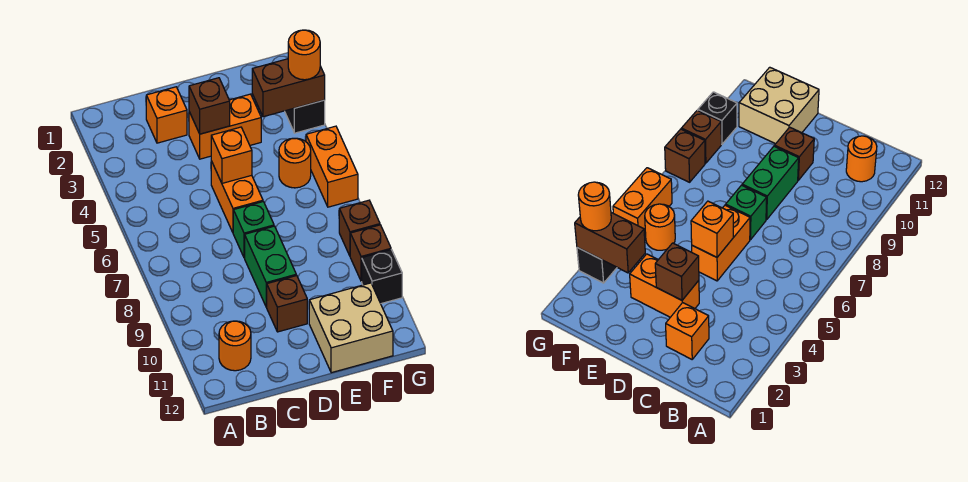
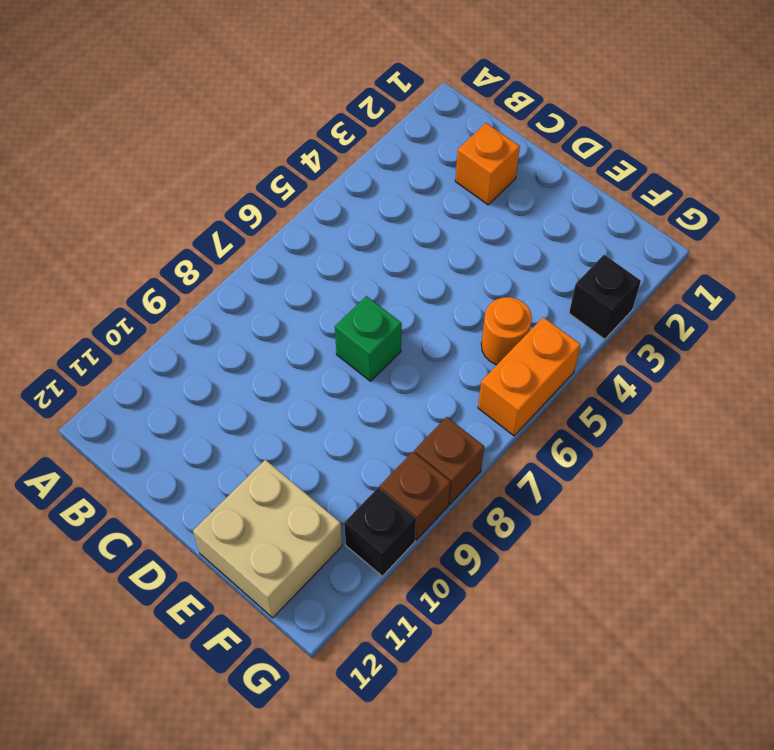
none -> orange round brick B11 level 1
none -> orange brick D3:E3 level 1
none -> orange brick D5:D6 level 1

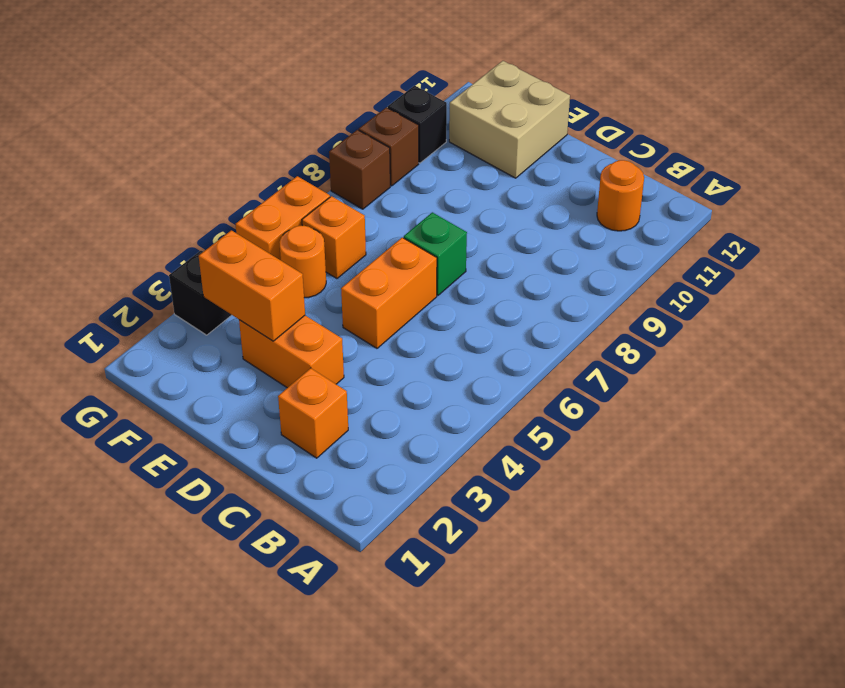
orange brick E3:F3 level 2 -> brown brick F3:G3 level 2
orange brick F6 level 1 -> orange brick D5 level 2
none -> green brick D8:D9 level 1
none -> brown brick D10 level 1
none -> brown brick D3 level 2

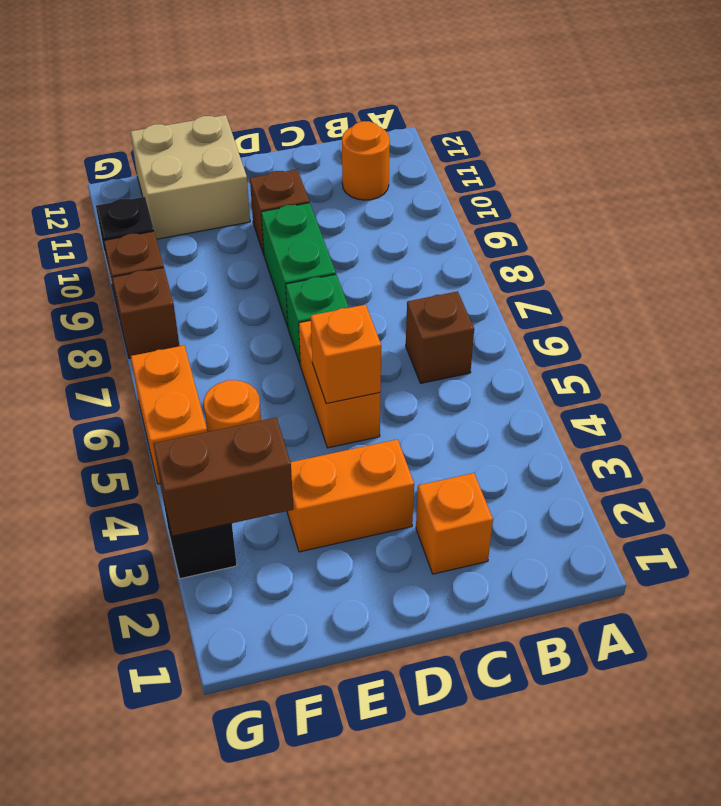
brown brick B6 level 1 -> brown brick D3 level 2
none -> orange round brick G3 level 3

